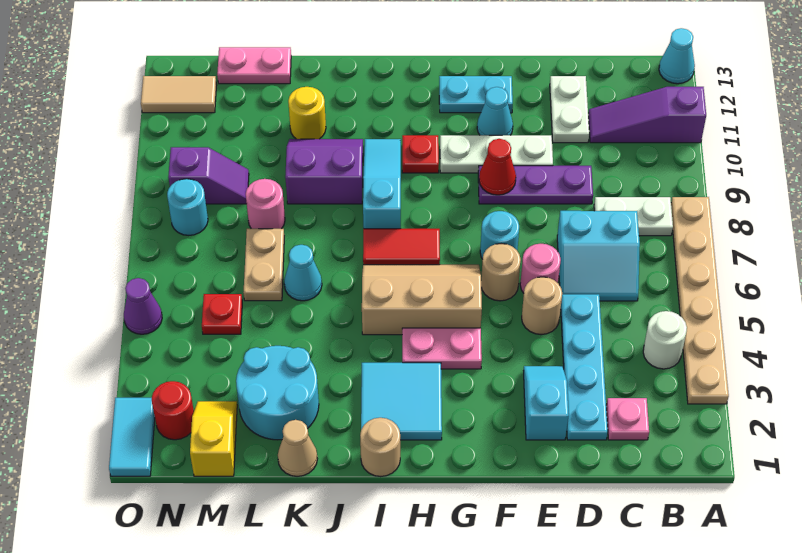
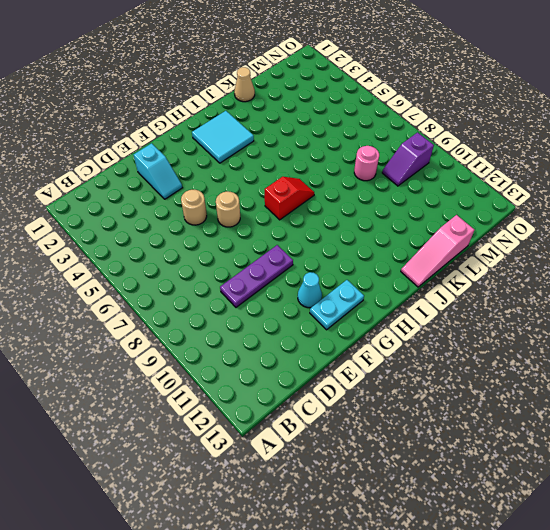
red slope H7:I7 level 1 top H -> red tile H7:I7 level 1
pink slope J13:L13 level 1 top L -> pink plate L13:M13 level 1
none -> tan plate A3:A8 level 1
none -> purple slope A11:C11 level 1 top A
none -> cyan cone A13 level 1
none -> white round brick B4 level 1

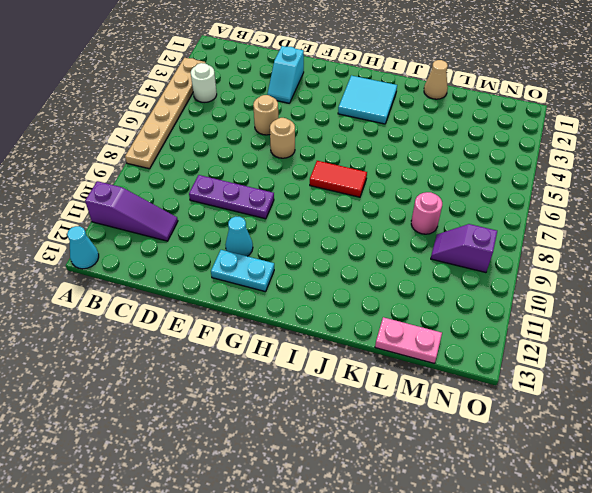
none -> white plate B8:C8 level 1
none -> pink plate C2 level 1
none -> cyan slope C6:D7 level 1 top 7
none -> cyan plate D2:D5 level 1

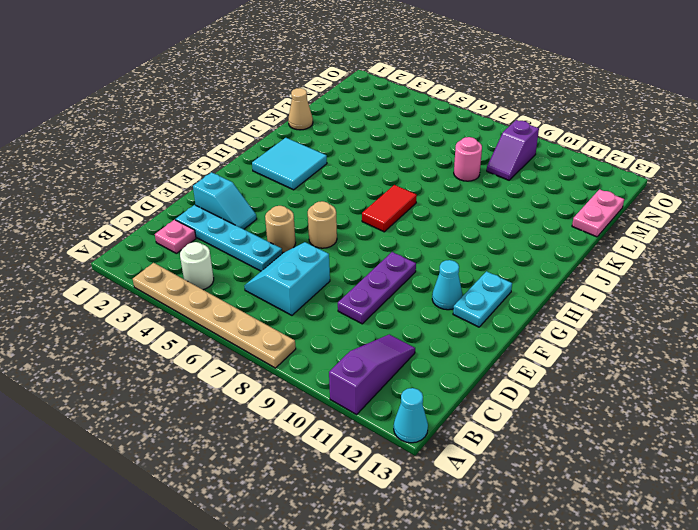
none -> white plate B8:C8 level 1
none -> white plate D11:D12 level 1
none -> pink round brick E6 level 1
none -> white plate E10:G10 level 1

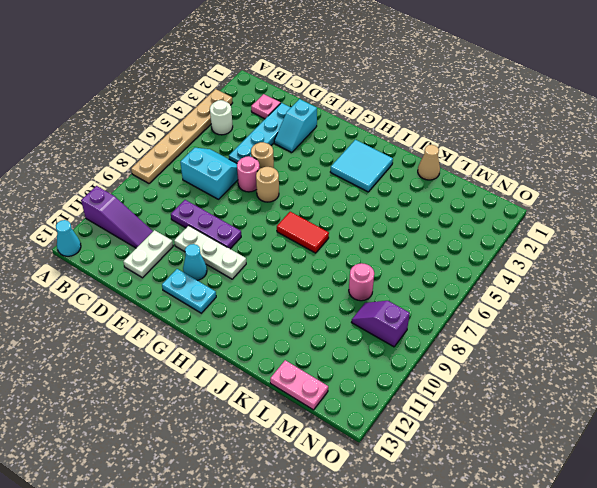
none -> white plate B8:C8 level 1
none -> cyan round brick F7 level 1
none -> pink plate G4:H4 level 1
none -> tan slope G5:I6 level 1 top 5

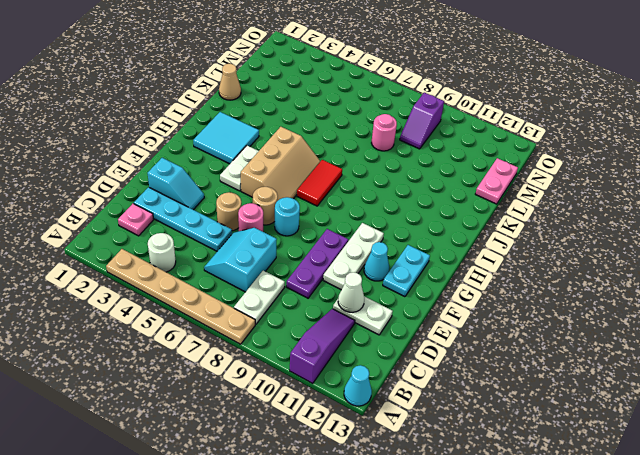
white cone D11 level 2 -> none
white plate G4:H4 level 1 -> pink plate G4:H4 level 1
none -> red plate H10 level 1
none -> tan round brick I1 level 1
none -> cyan slope I8:I10 level 1 top 8
none -> purple slope J9:K10 level 1 top 9

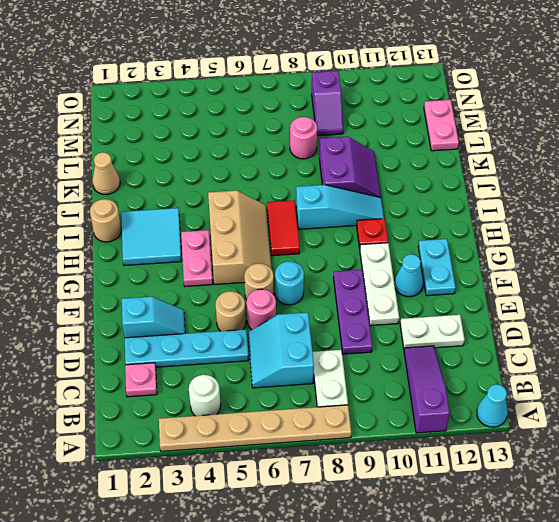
none -> cyan round brick K2:L3 level 1
none -> cyan cone K6 level 1
none -> yellow round brick K11 level 1
none -> tan plate L6:L7 level 1

